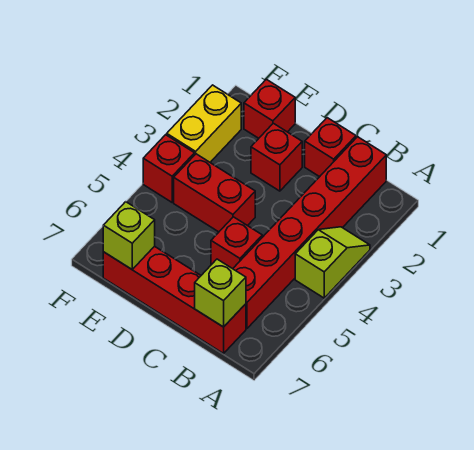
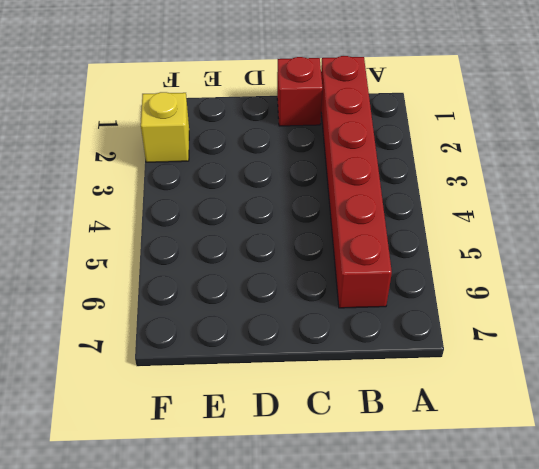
yellow brick F2 level 1 -> yellow brick F2:F3 level 1
none -> lime slope A3:A4 level 1 top 4
none -> red brick B7:E7 level 1
none -> red brick C5 level 1

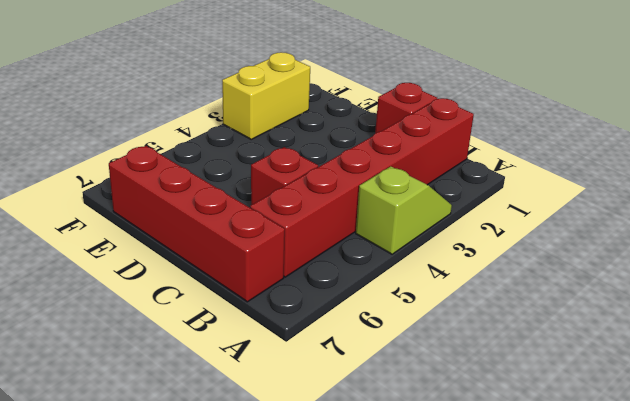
none -> red brick D2 level 1
none -> red brick D4:E4 level 1
none -> red brick E1 level 1

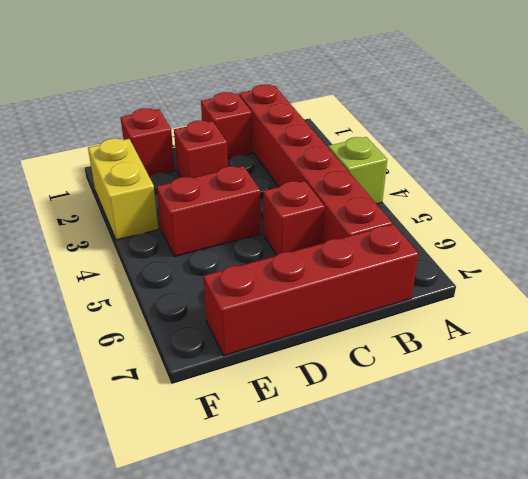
none -> red brick F4 level 1
none -> lime brick B7 level 2
none -> lime brick E7 level 2

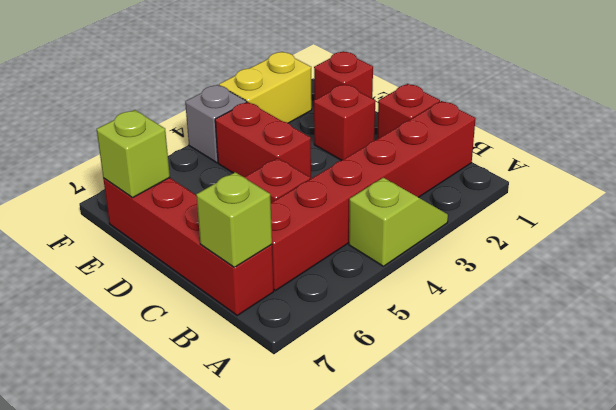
grey brick F4 level 1 -> red brick F4 level 1

